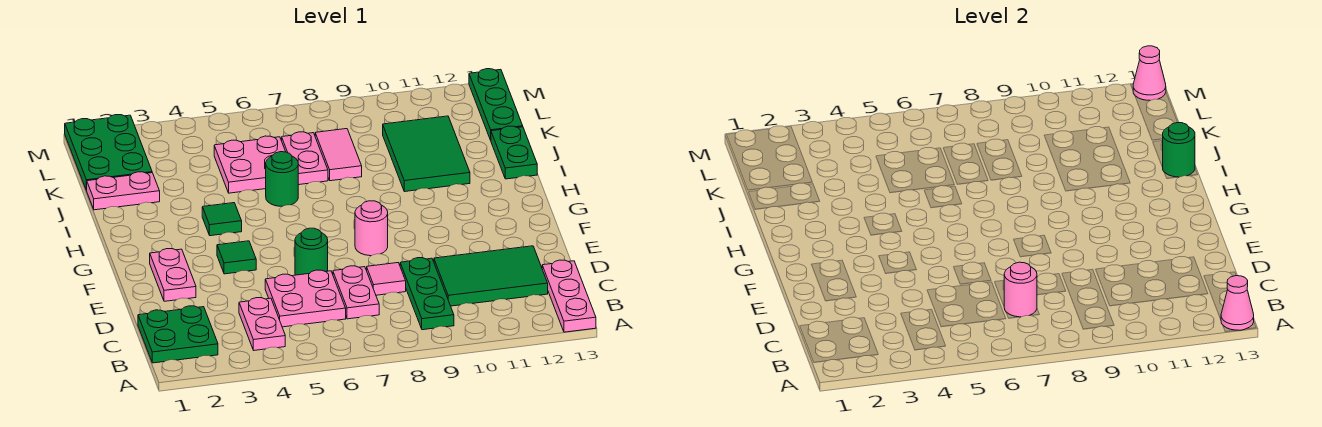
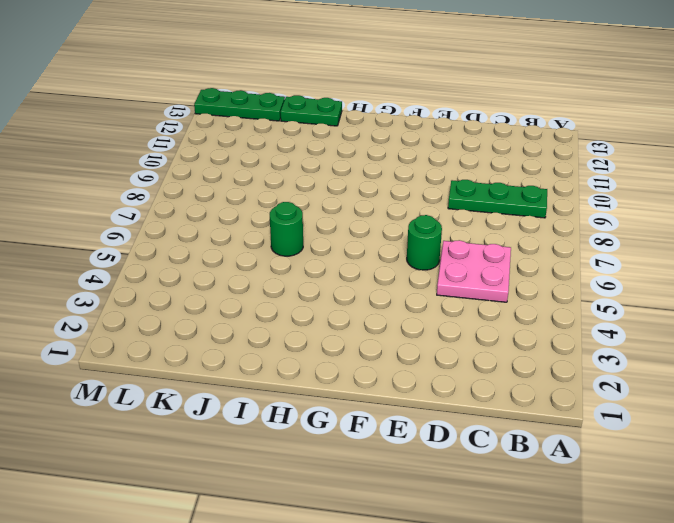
none -> pink plate A13:C13 level 1
none -> green plate B1:C2 level 1
none -> pink plate B4:C4 level 1

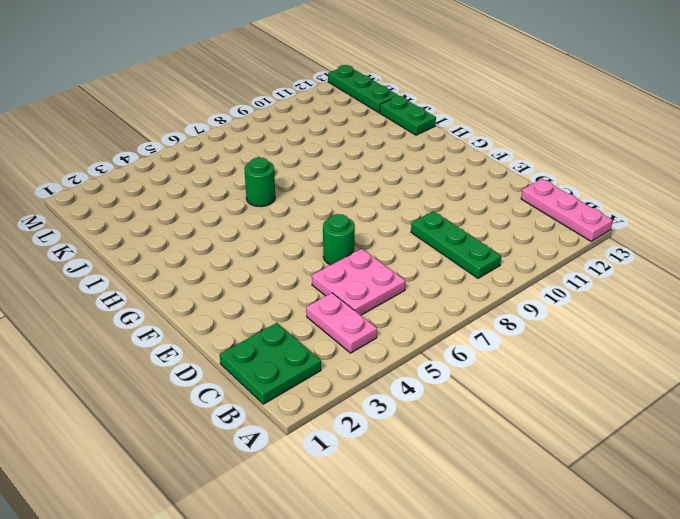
none -> pink plate C7:D7 level 1
none -> green tile C10:D12 level 1
none -> pink tile D8 level 1

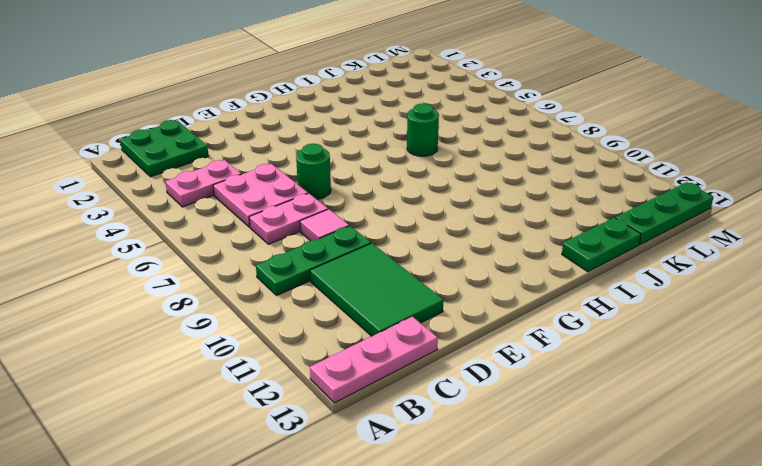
none -> pink plate E2:F2 level 1
none -> green tile F4 level 1
none -> pink round brick F8 level 1

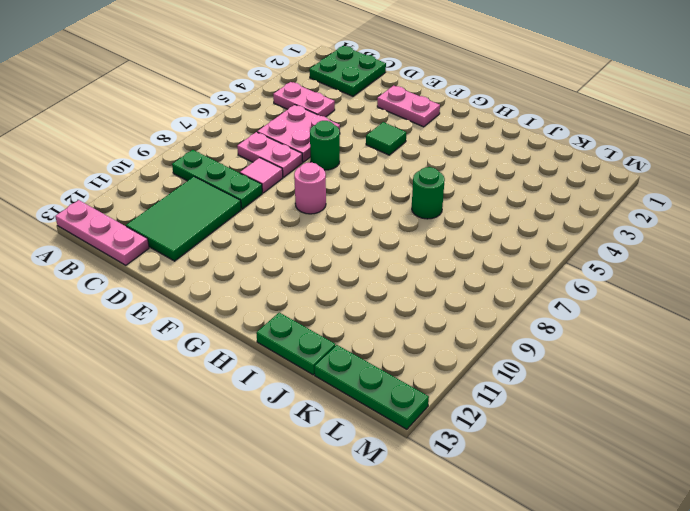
none -> green tile H4 level 1
none -> green tile I10:K11 level 1
none -> pink plate J1:J2 level 1

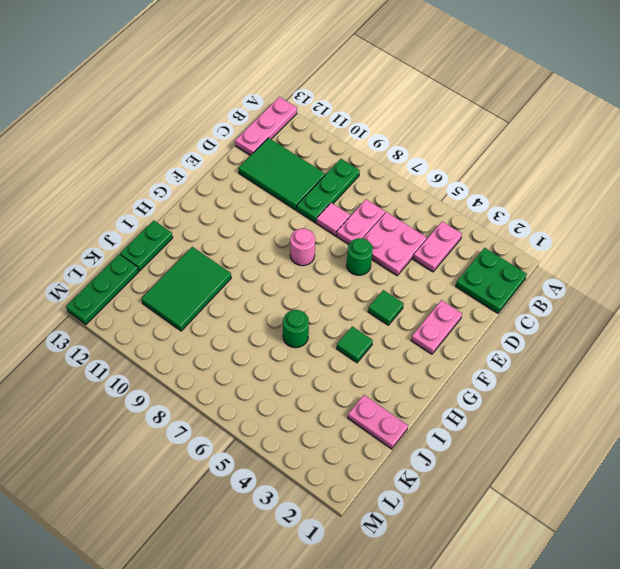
none -> pink plate J5:K6 level 1
none -> pink plate J7:K7 level 1
none -> pink tile J8:K8 level 1

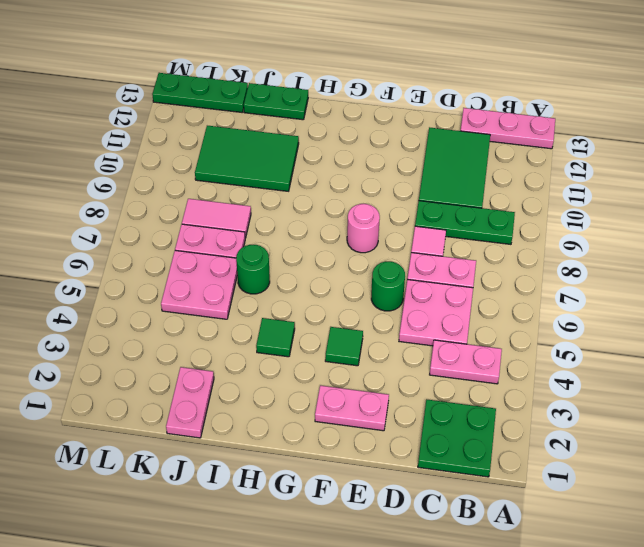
none -> green plate K1:M2 level 1
none -> pink cone A13 level 2
none -> pink round brick C7 level 2

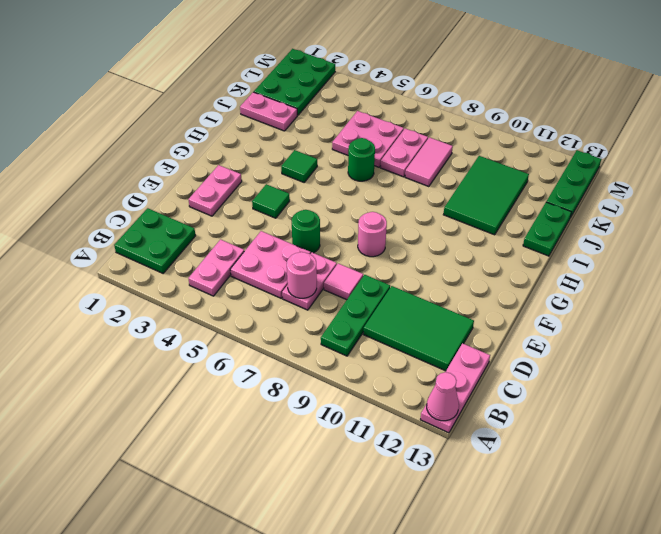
none -> green round brick I13 level 2
none -> pink cone M13 level 2

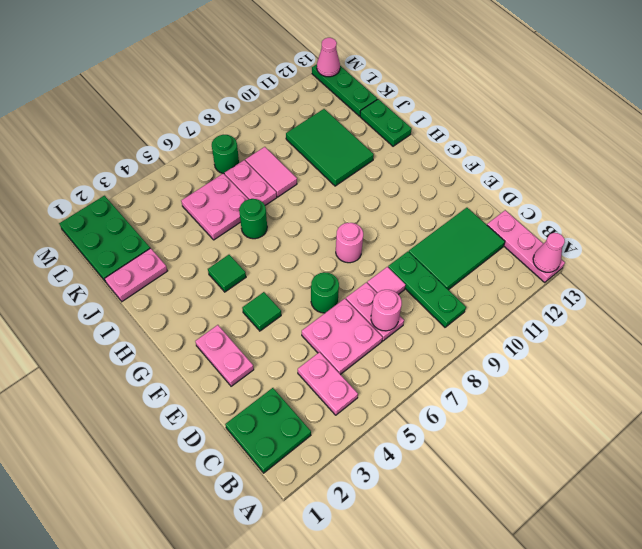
green round brick L7 level 1 -> green round brick I13 level 2

